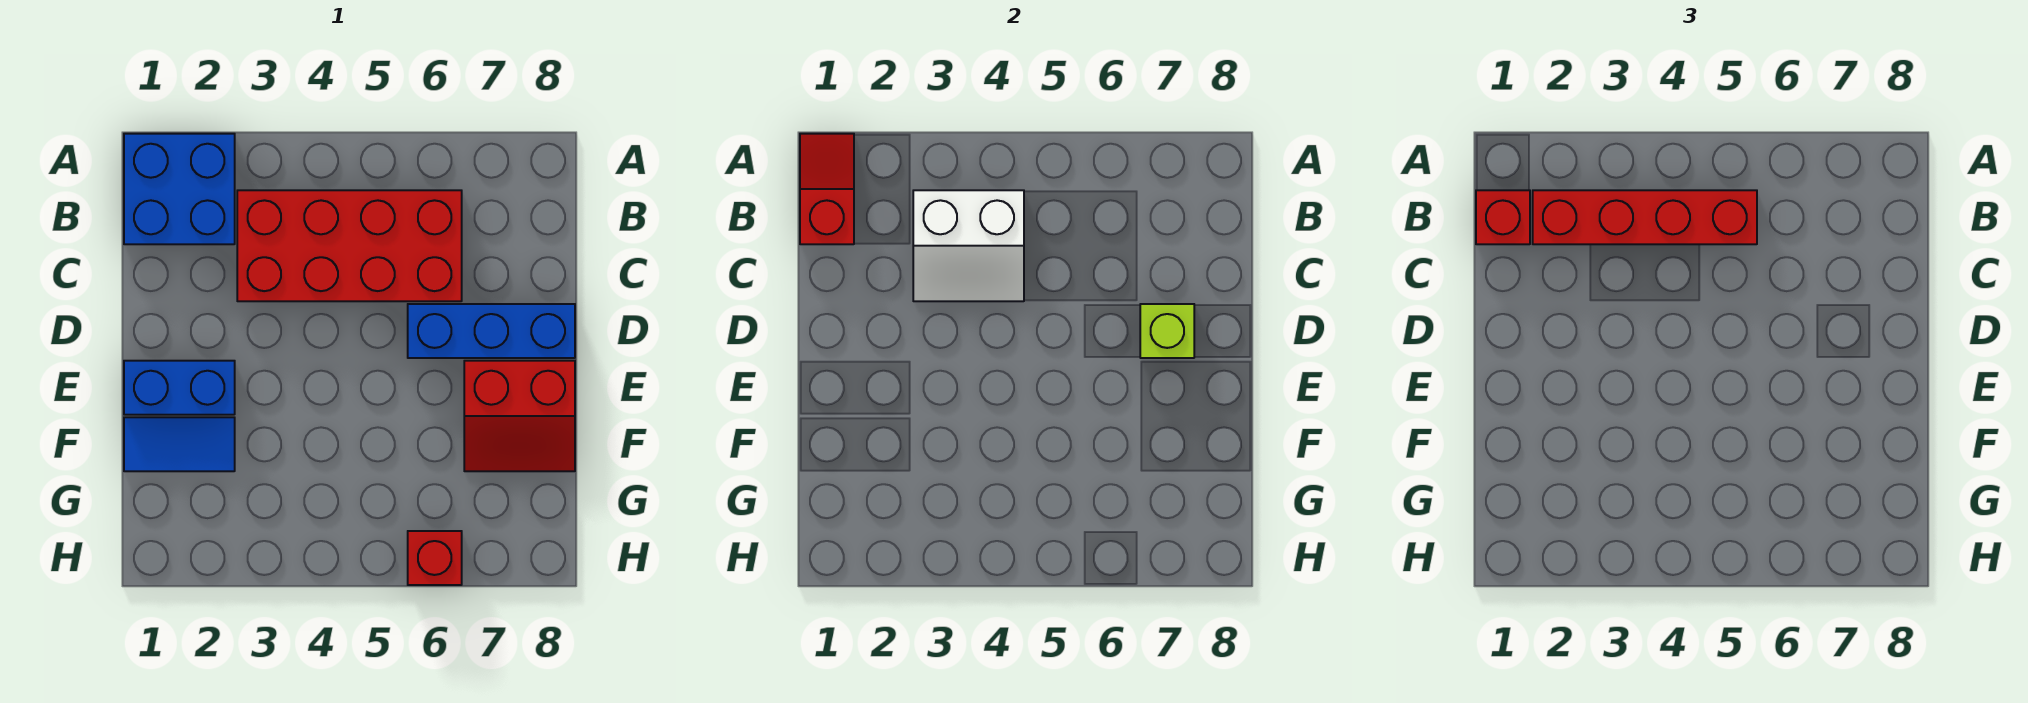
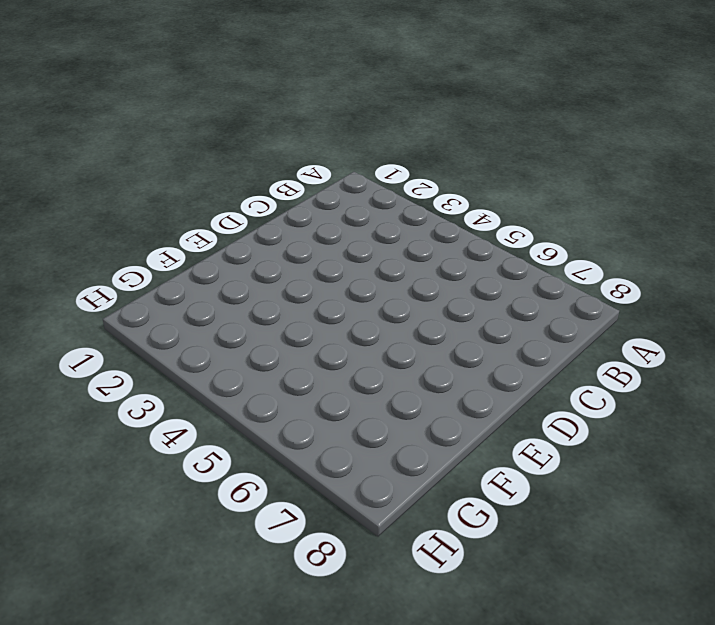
none -> blue brick A1:B2 level 1
none -> red brick B3:C6 level 1
none -> blue brick D6:D8 level 1

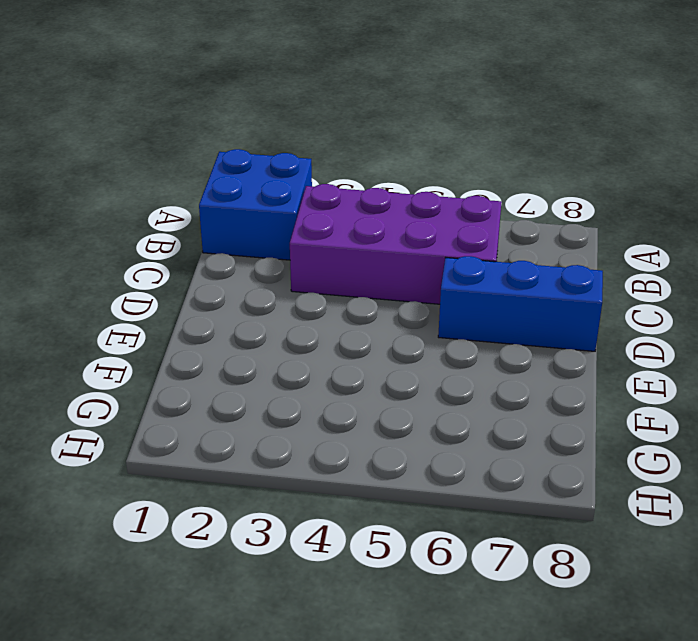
purple brick B3:C6 level 1 -> red brick B3:C6 level 1
none -> blue brick E1:E2 level 1
none -> red slope E7:F8 level 1 top E
none -> blue tile F1:F2 level 1

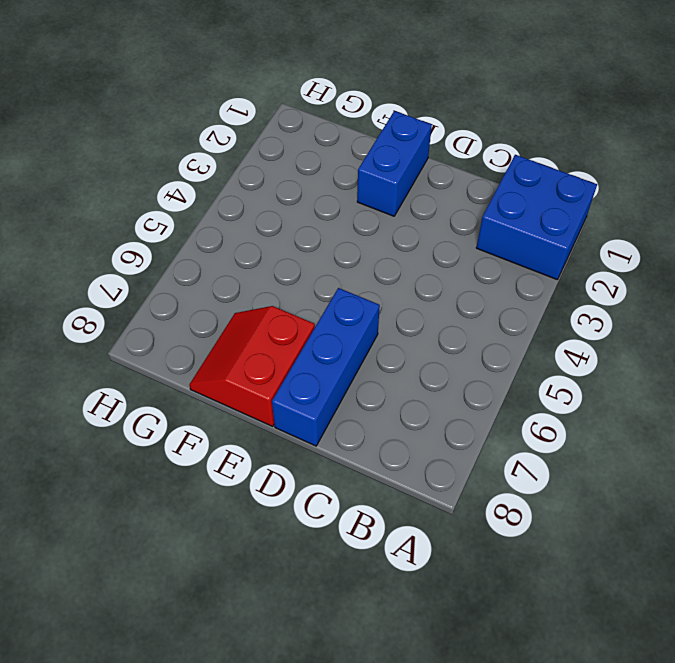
none -> red brick B3:C6 level 1
none -> blue tile F1:F2 level 1
none -> red brick H6 level 1

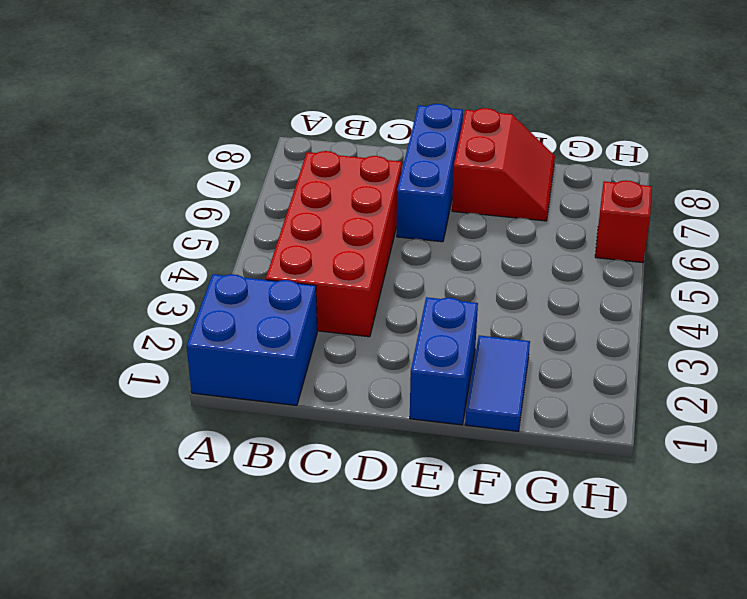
none -> red slope A1:B1 level 2 top B
none -> white slope B3:C4 level 2 top B
none -> lime brick D7 level 2

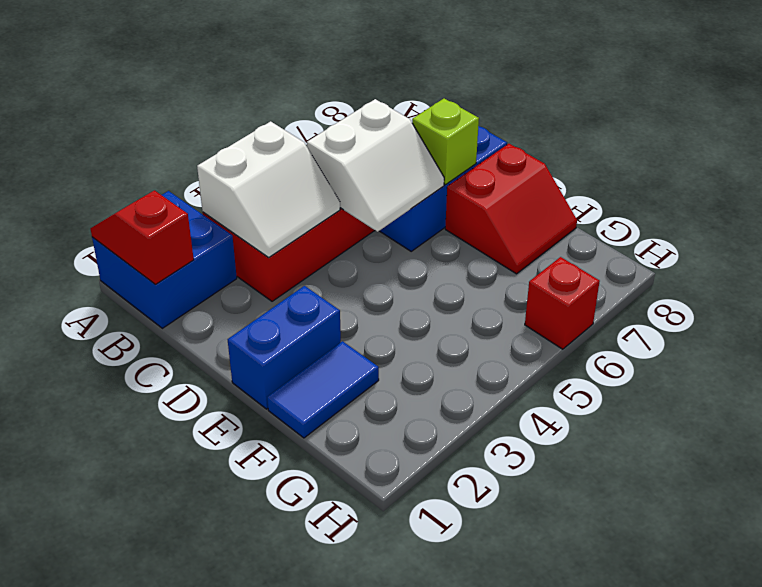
white slope C5:D6 level 2 top C -> none
none -> red brick B1 level 3
none -> red brick B2:B5 level 3

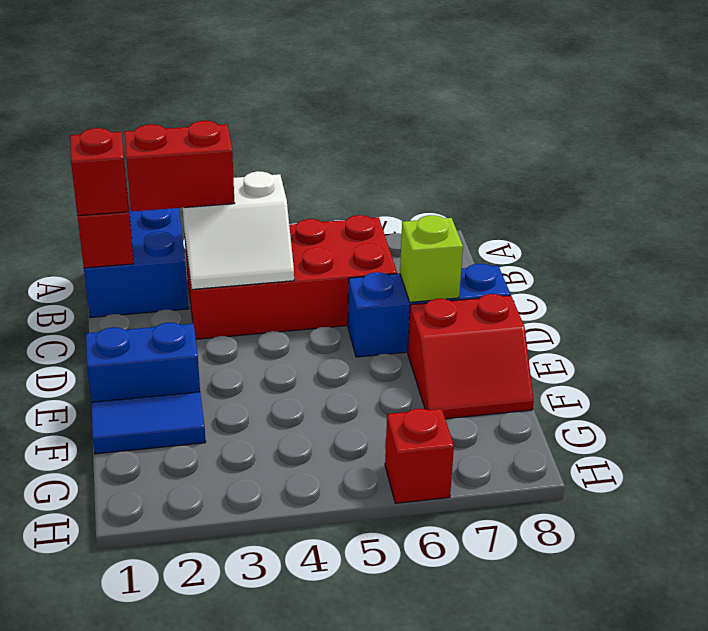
red brick B2:B3 level 3 -> red brick B2:B5 level 3

